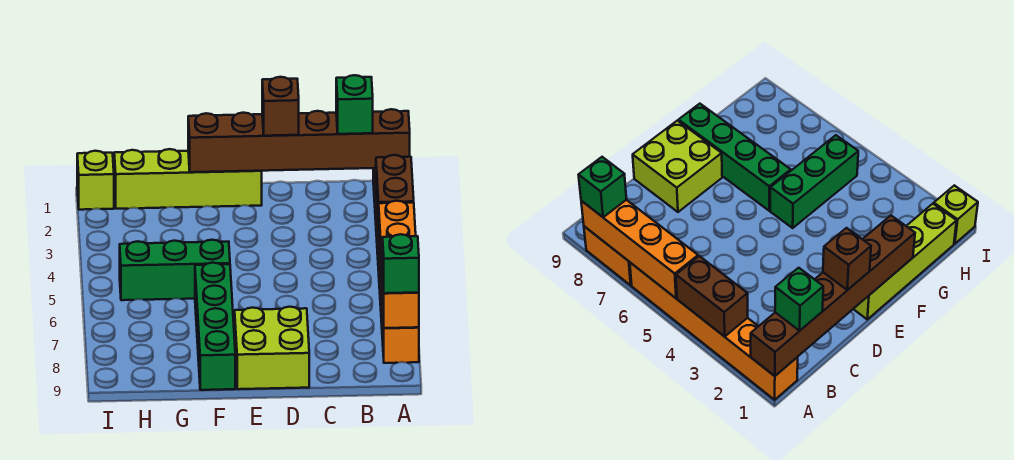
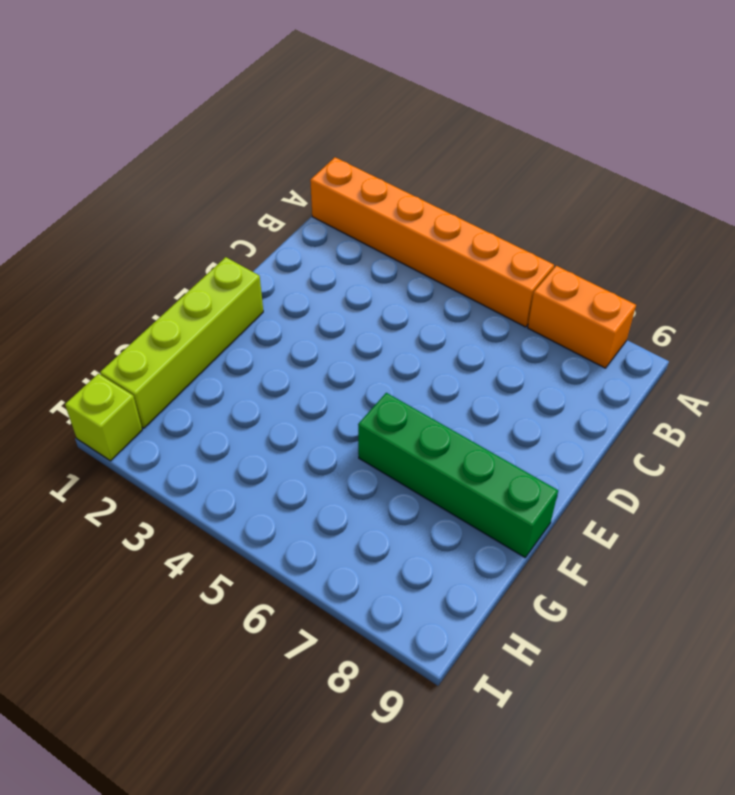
none -> lime brick D8:E9 level 1
none -> green brick F5:H5 level 1
none -> brown brick A1:F1 level 2

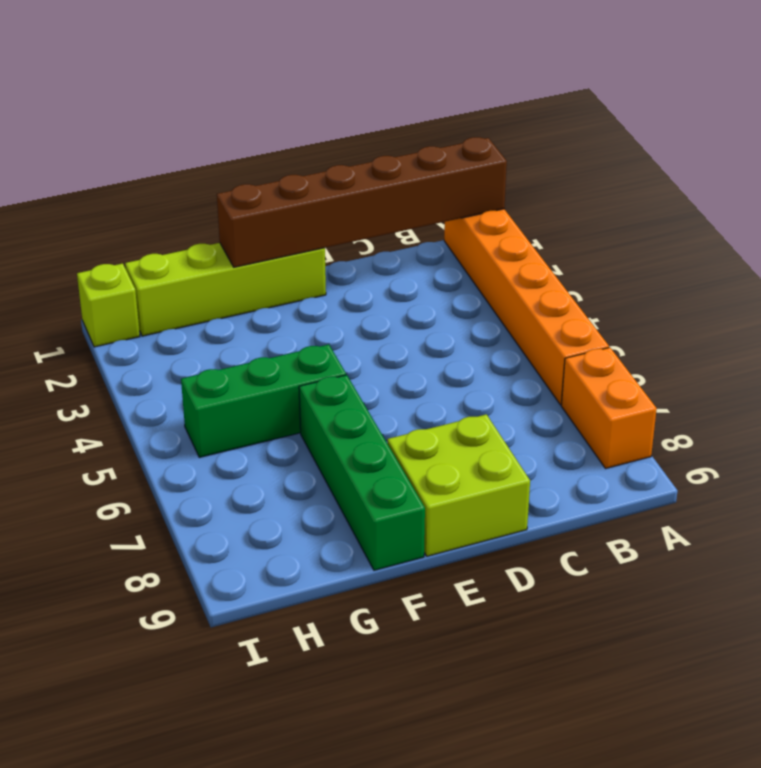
none -> brown brick A3:A4 level 2
none -> orange brick A5:A8 level 2
none -> green brick A8 level 3

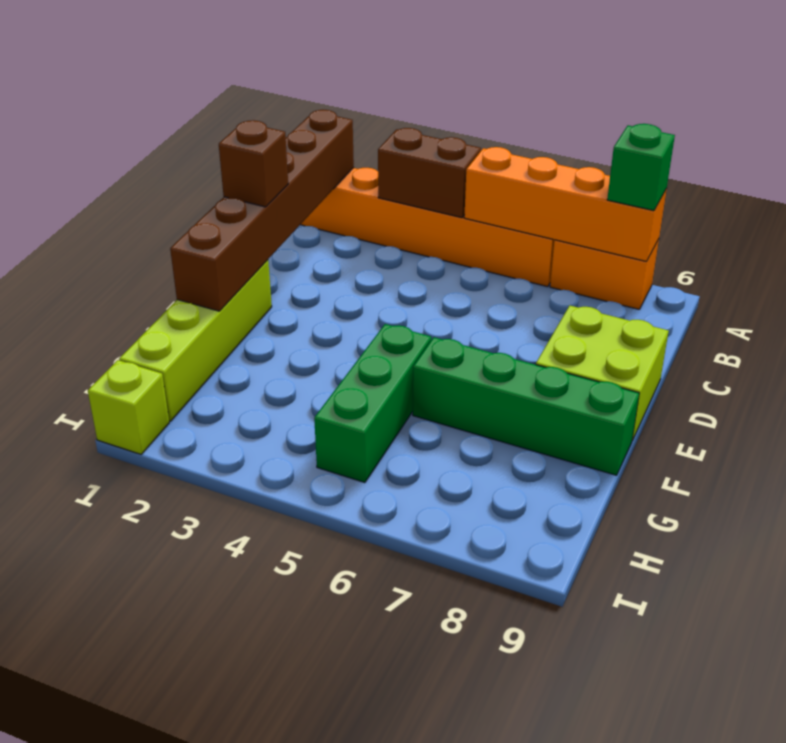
none -> green brick B1 level 3

